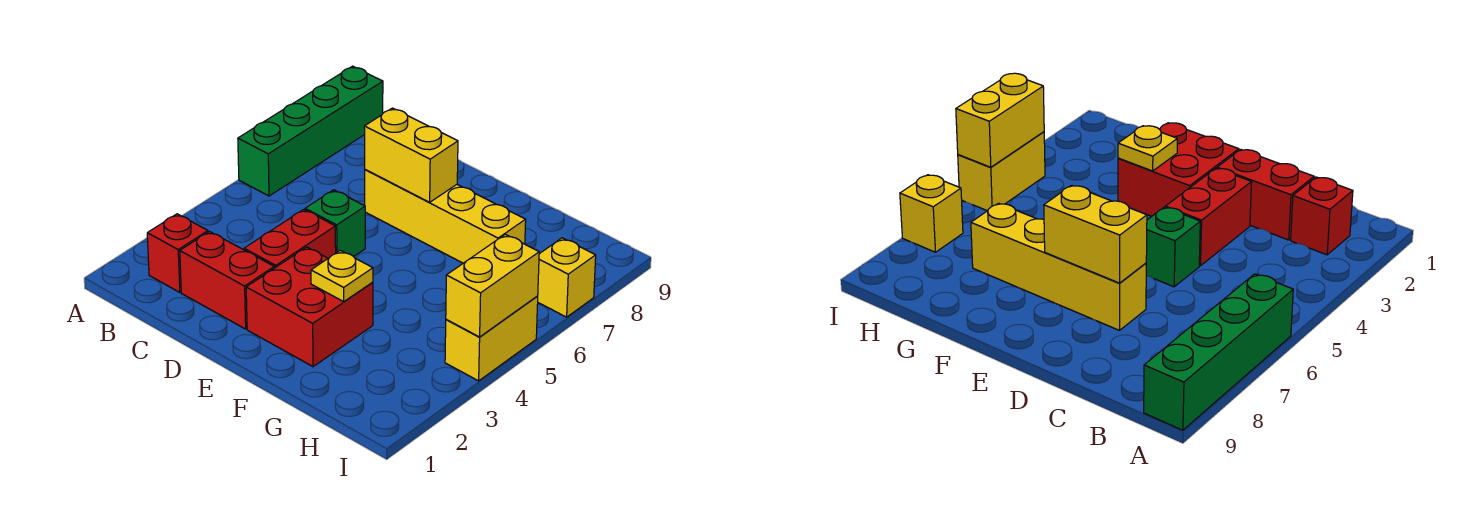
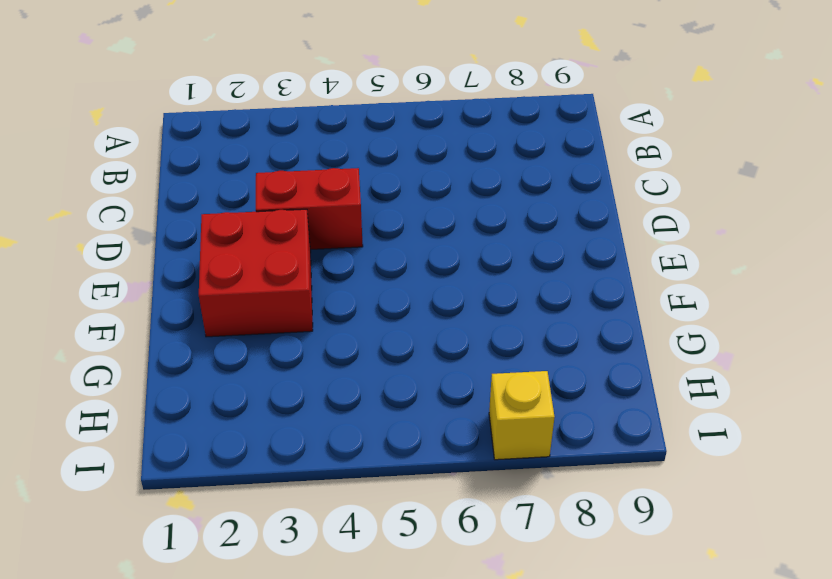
none -> green brick A6:A9 level 1
none -> red brick B2 level 1
none -> red brick C2:D2 level 1

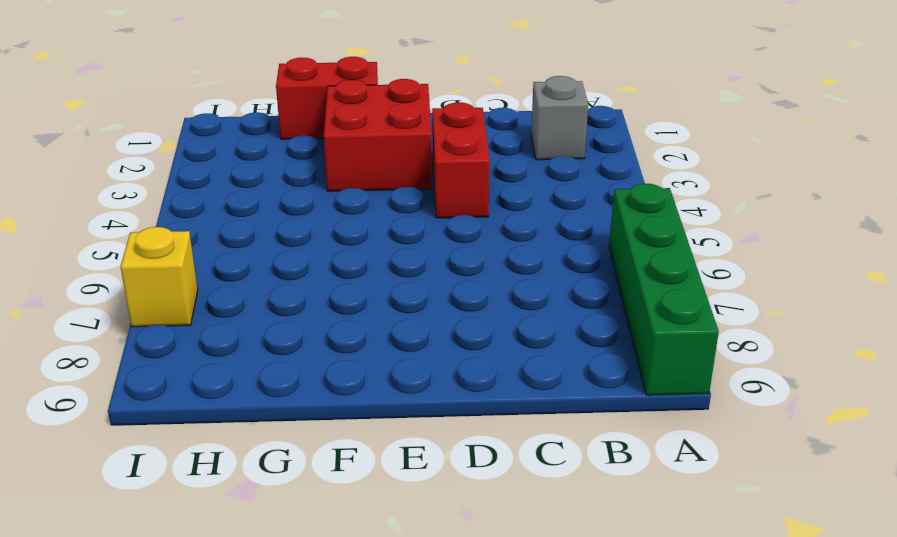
grey brick B2 level 1 -> red brick B2 level 1
red brick F1:G1 level 1 -> red brick C2:D2 level 1
none -> green brick D5 level 1
none -> yellow brick D7:G7 level 1
none -> yellow brick I4:I5 level 1

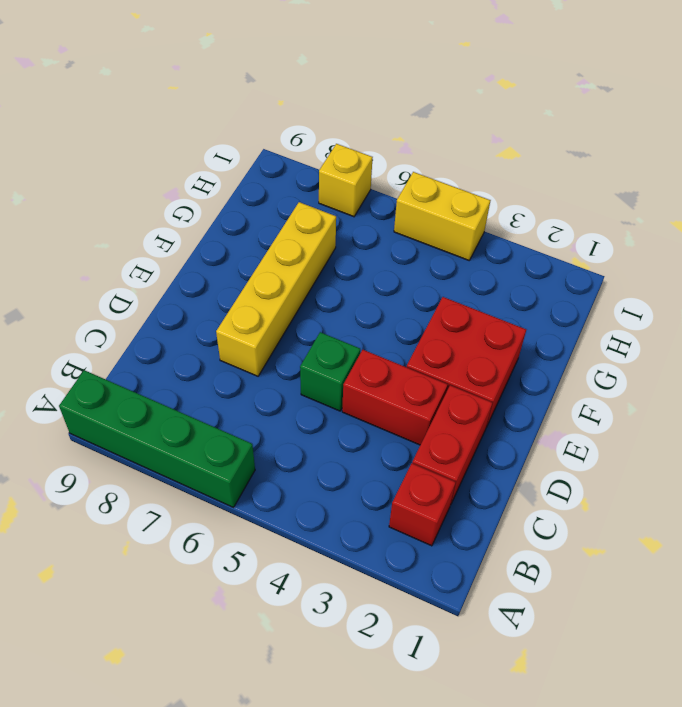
none -> yellow brick D7:E7 level 2
none -> yellow plate F3 level 2
none -> yellow brick I4:I5 level 2

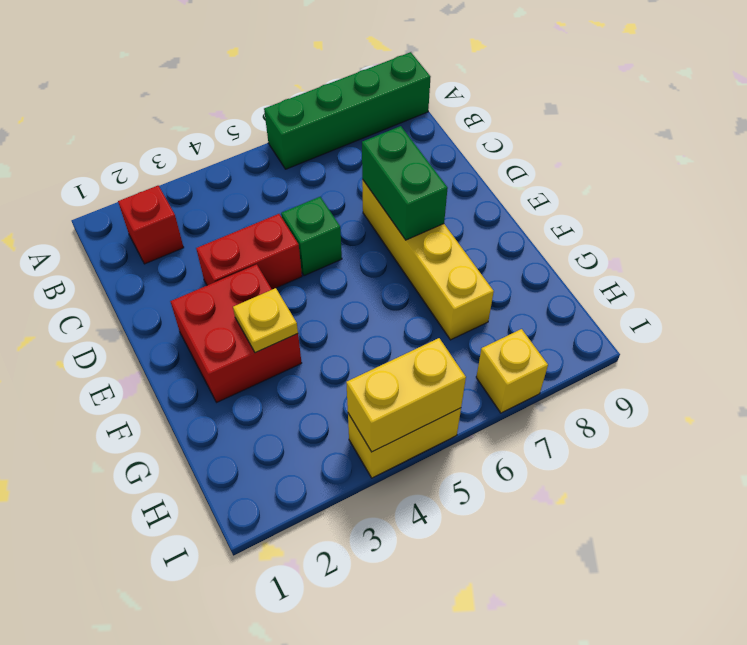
green brick D7:E7 level 2 -> yellow brick D7:E7 level 2
none -> red brick C2:D2 level 1

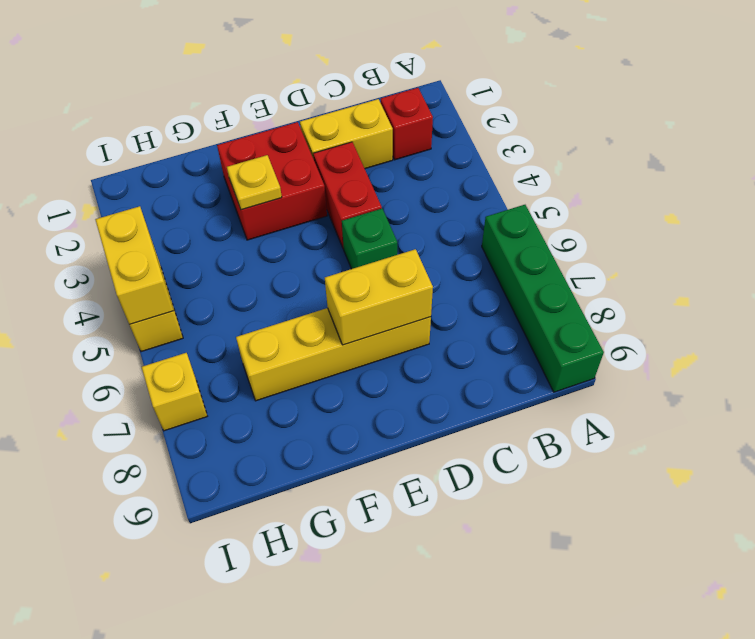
yellow brick C2:D2 level 1 -> red brick C2:D2 level 1

